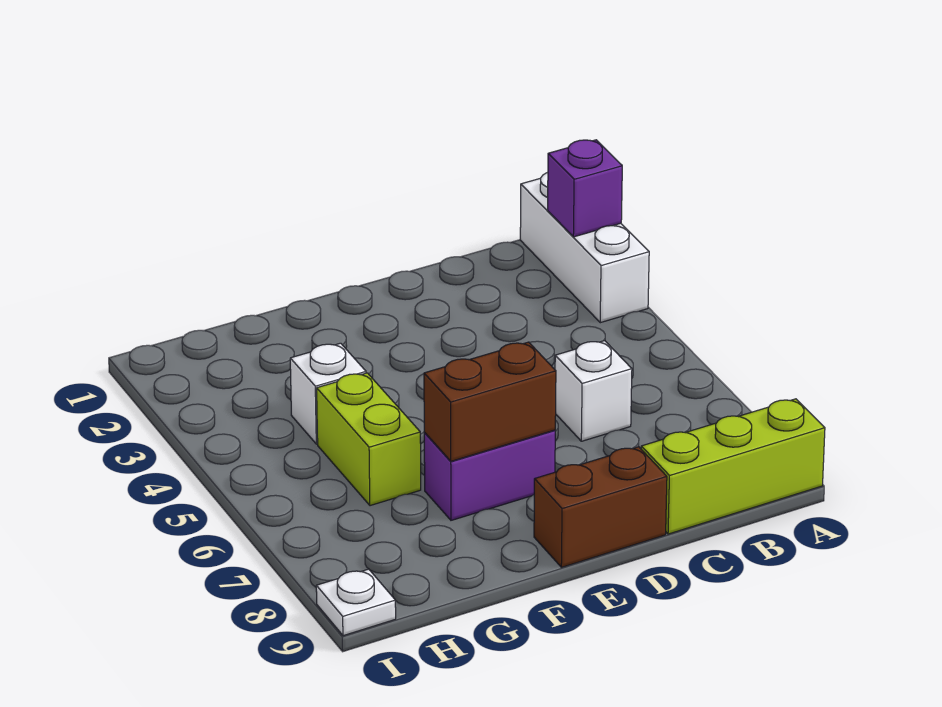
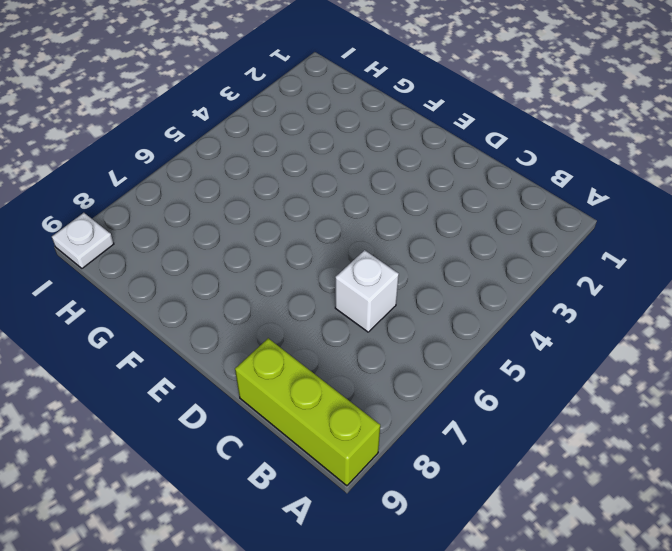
none -> white brick A1:A3 level 1
none -> brown brick D9:E9 level 1

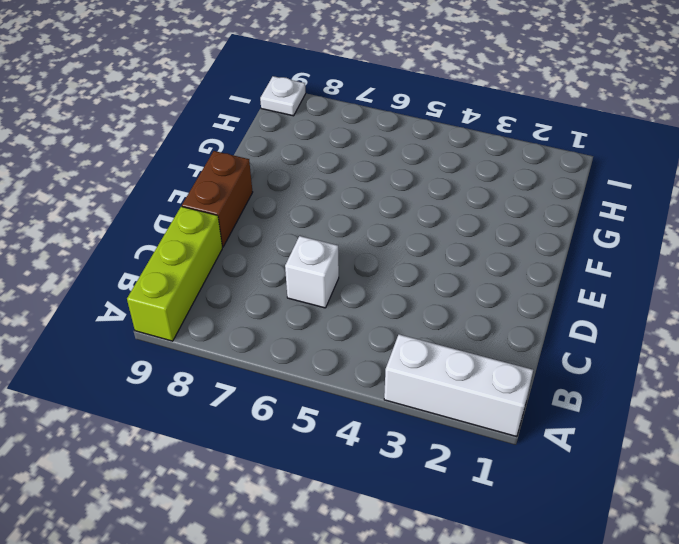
none -> purple brick E7:F7 level 1
none -> white brick G4 level 1

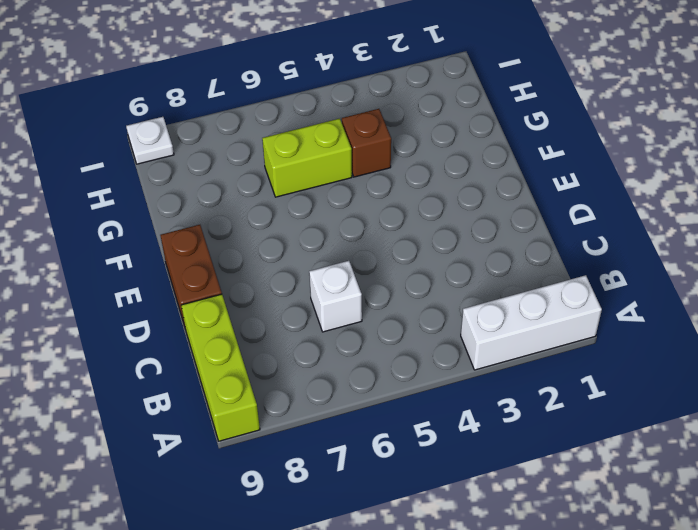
brown brick G4 level 1 -> white brick G4 level 1
none -> purple brick E7:F7 level 1
none -> purple brick A2 level 2

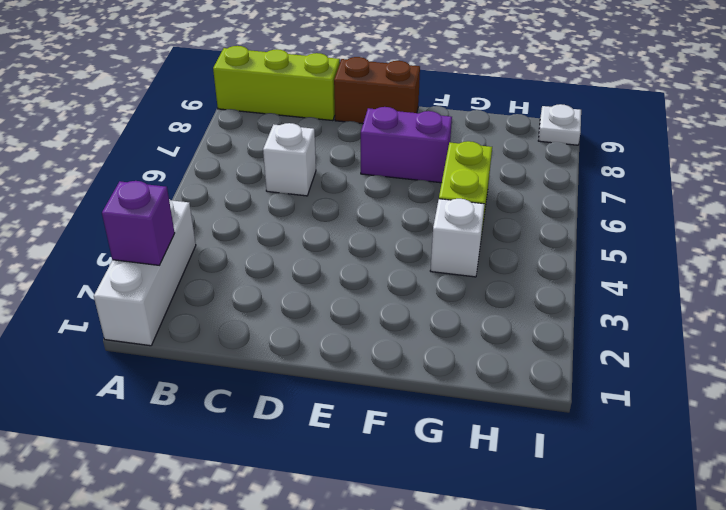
none -> brown brick E7:F7 level 2

